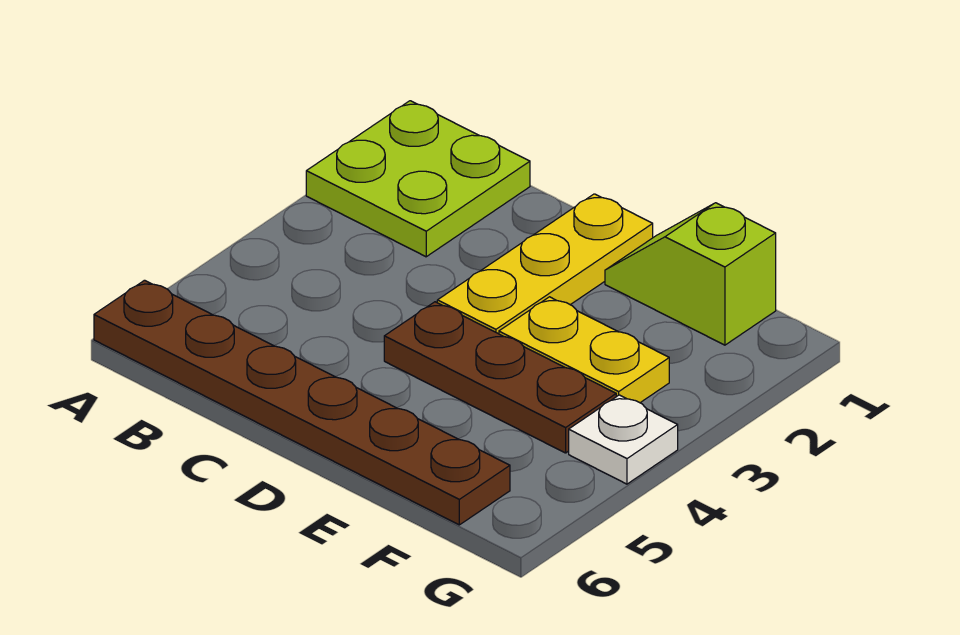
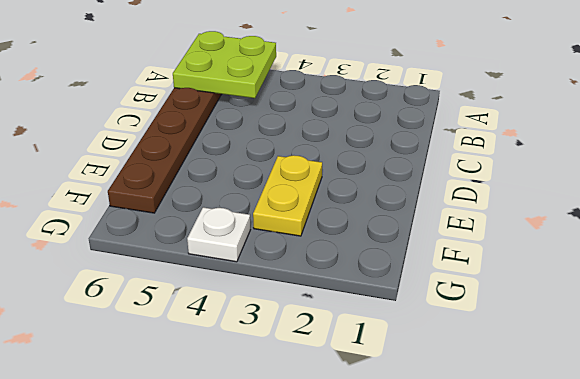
lime plate A5:B6 level 2 -> lime plate A1:B2 level 1
none -> yellow plate D1:D3 level 1
none -> brown plate D4:F4 level 1

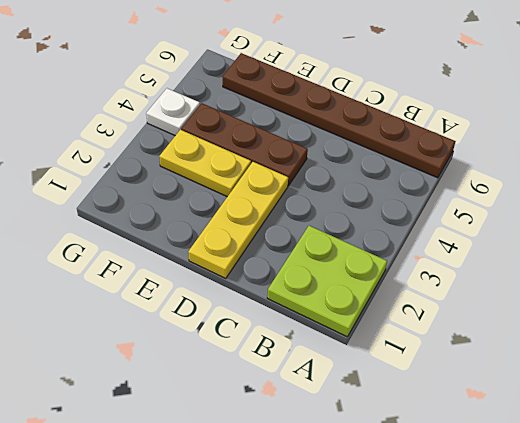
none -> lime slope E1:F1 level 1 top F

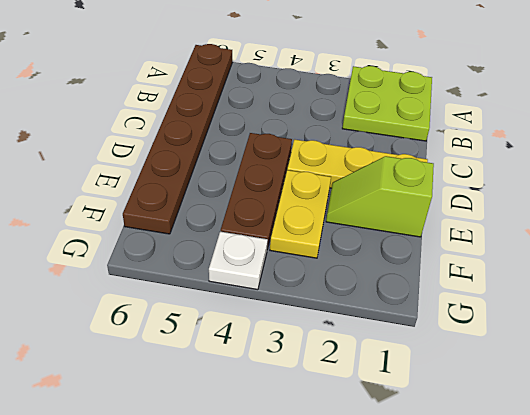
lime slope E1:E2 level 1 top 1 -> lime slope E1:F1 level 1 top F

